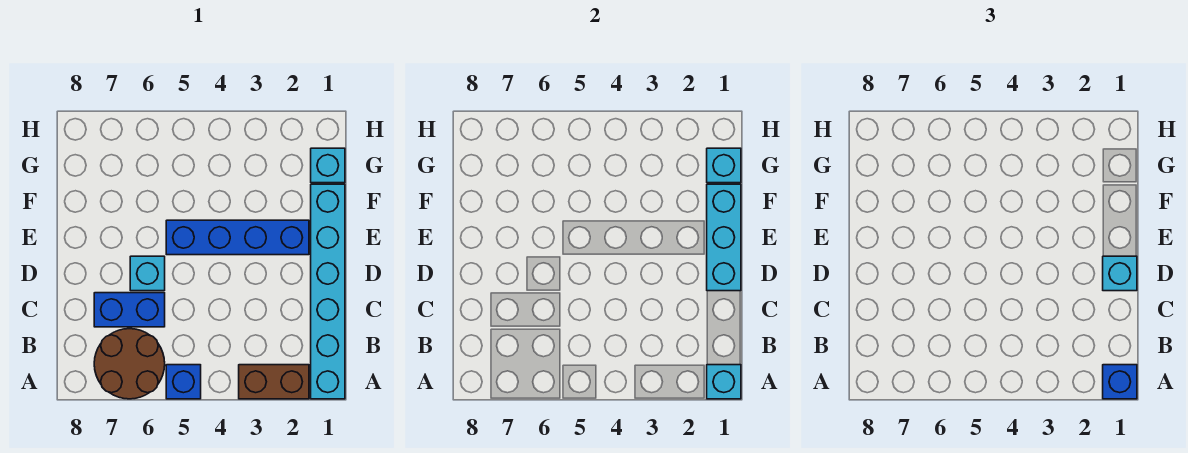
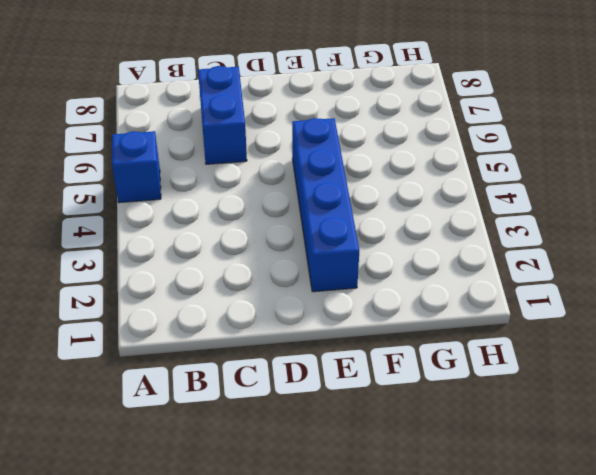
none -> cyan brick A1:F1 level 1
none -> brown brick A2:A3 level 1
none -> brown round brick A6:B7 level 1

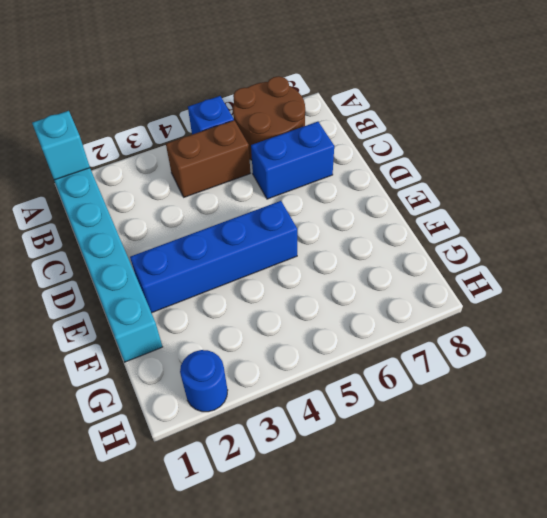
brown brick B4:B5 level 1 -> brown brick A2:A3 level 1
blue round brick H2 level 1 -> none
none -> cyan brick D6 level 1
none -> cyan brick G1 level 1
none -> cyan brick D1:F1 level 2

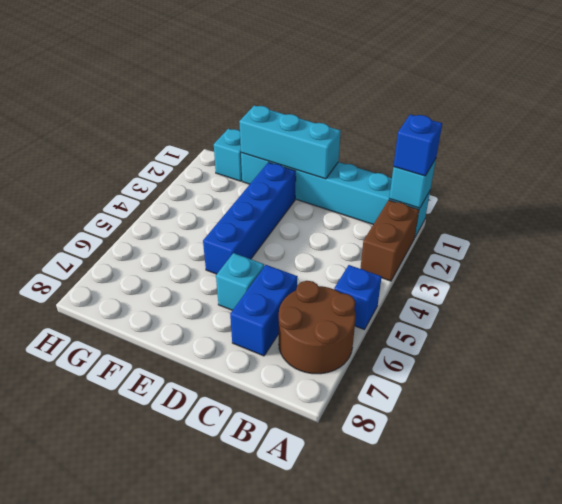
none -> cyan brick G1 level 2
none -> cyan brick D1 level 3

